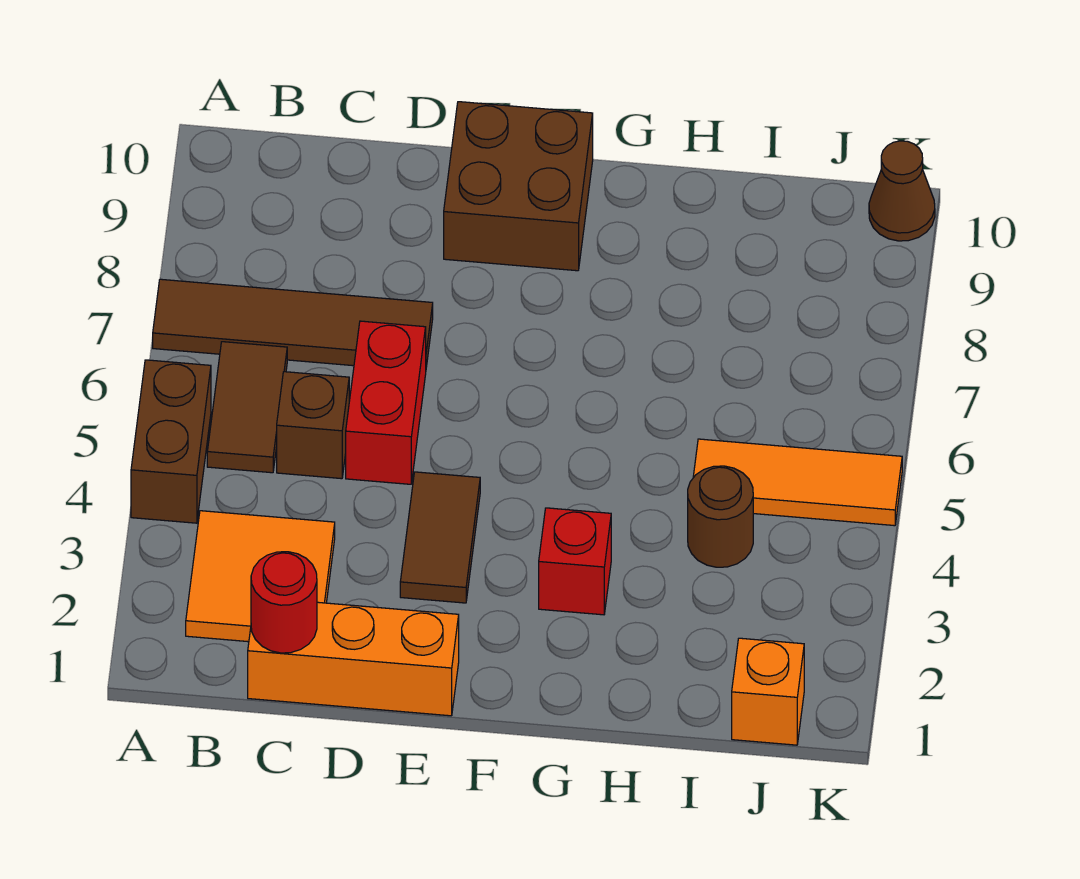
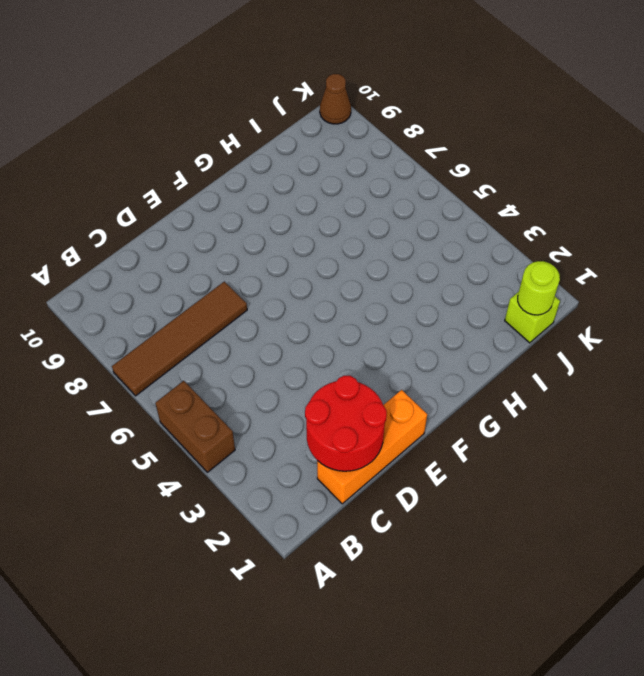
red round brick C1:D2 level 2 -> red round brick C1 level 2
lime brick J1 level 1 -> orange brick J1 level 1
lime round brick J1 level 2 -> none
none -> orange tile B2:C3 level 1
none -> brown tile B5:B6 level 1
none -> brown brick C5 level 1

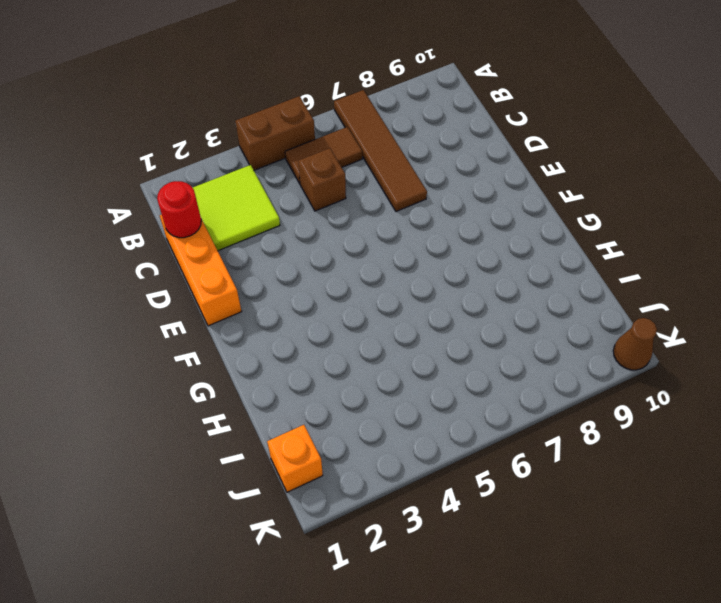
lime tile B2:C3 level 1 -> orange tile B2:C3 level 1
none -> red brick D5:D6 level 1
none -> brown tile E3:E4 level 1
none -> brown brick E9:F10 level 1

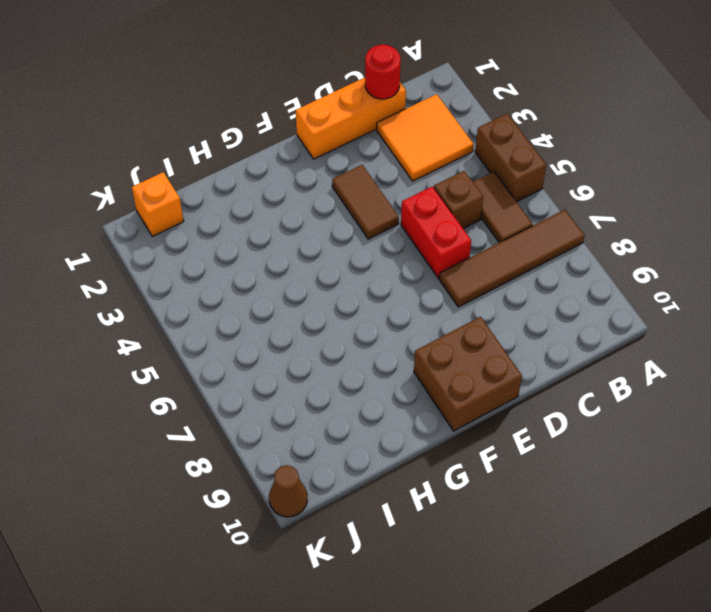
none -> red brick G3 level 1
none -> brown round brick I4 level 1
none -> orange tile I5:K5 level 1

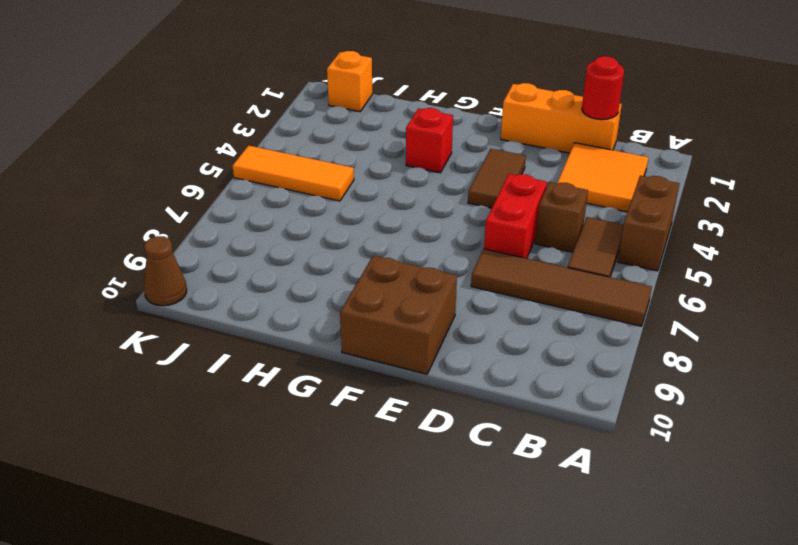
none -> brown round brick I4 level 1

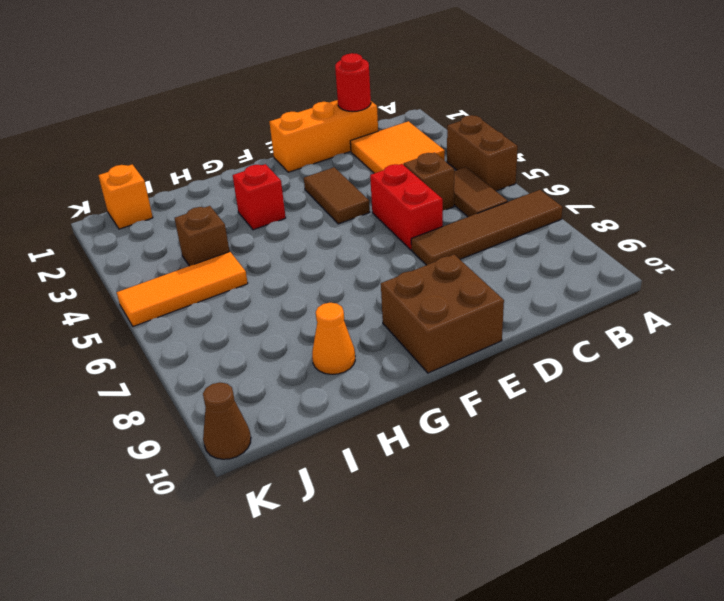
orange cone H9 level 1 -> none
brown brick I4 level 1 -> brown round brick I4 level 1

